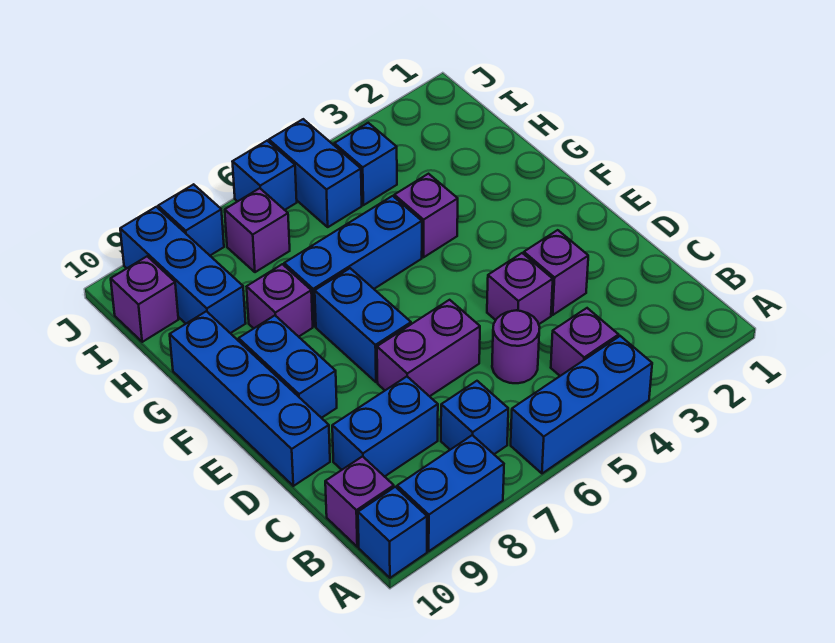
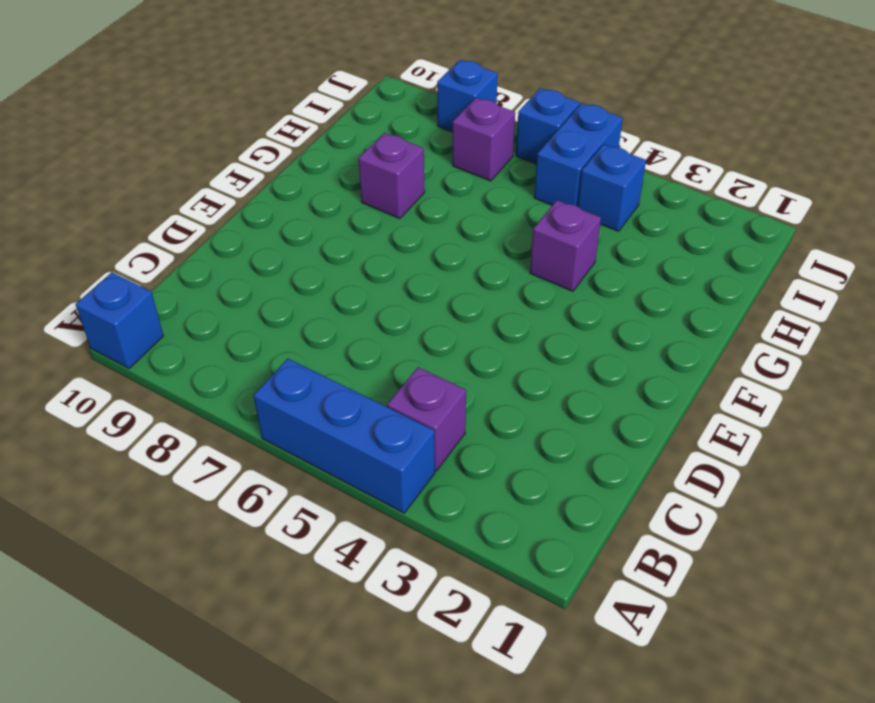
none -> blue brick A8:A9 level 1
none -> blue brick B7 level 1
none -> purple brick B10 level 1

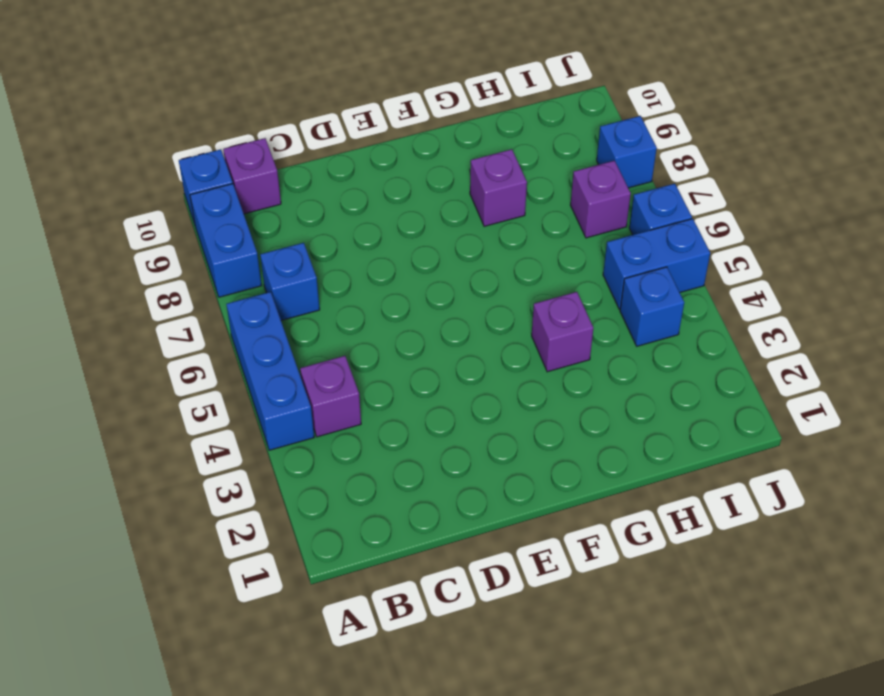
none -> purple round brick C5 level 1
none -> blue brick C8:C9 level 1
none -> purple brick D3 level 1

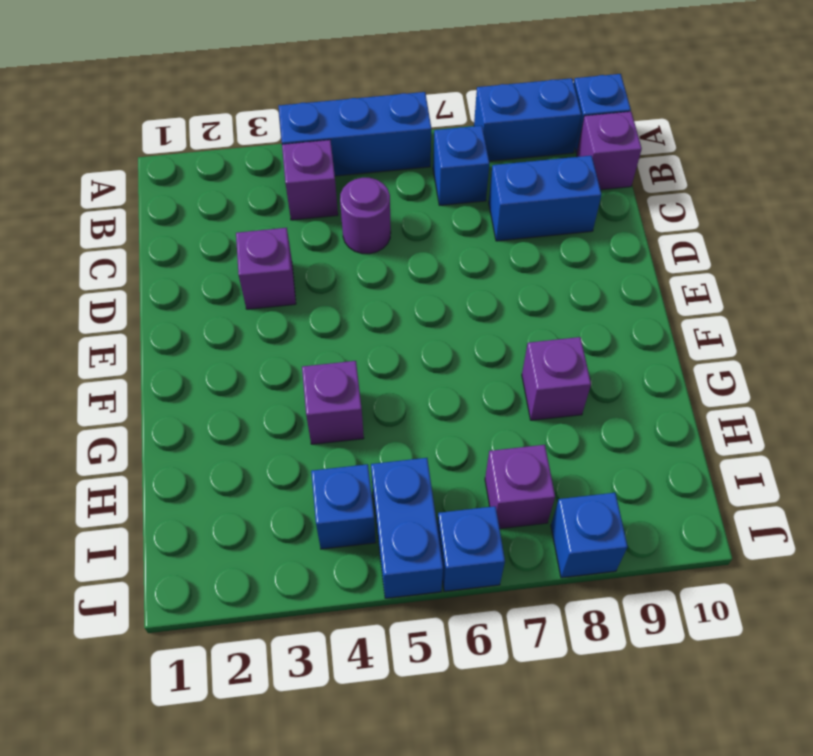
none -> purple brick D4 level 1
none -> purple brick D6:D7 level 1
none -> blue brick D10:G10 level 1

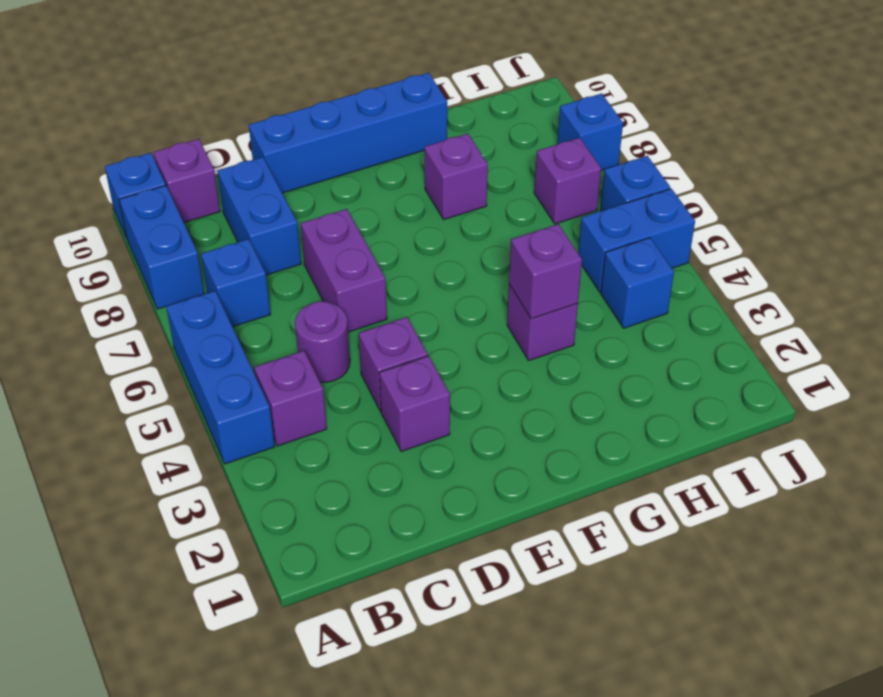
purple brick G4 level 2 -> purple brick I10 level 1
none -> blue brick E7:F7 level 1
none -> blue brick E9:F9 level 1
none -> blue brick G5:G7 level 1

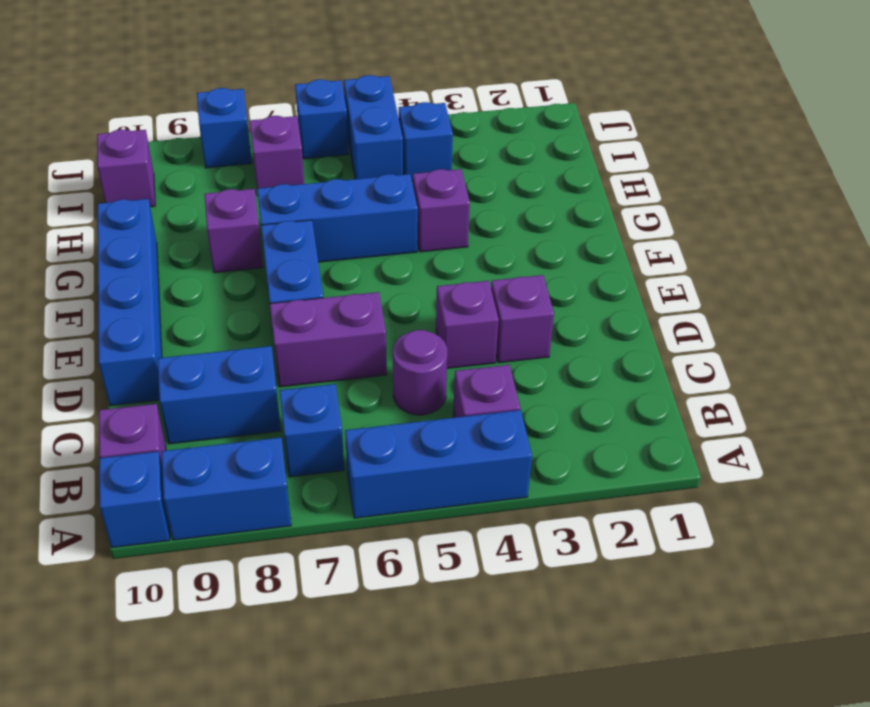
none -> blue brick E9:F9 level 1
none -> blue brick H9:J9 level 1

